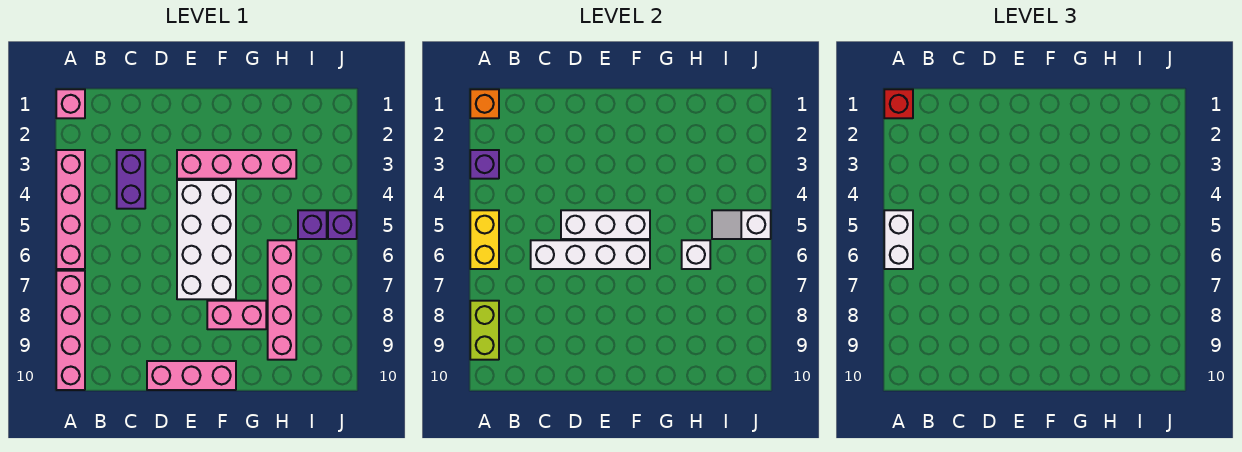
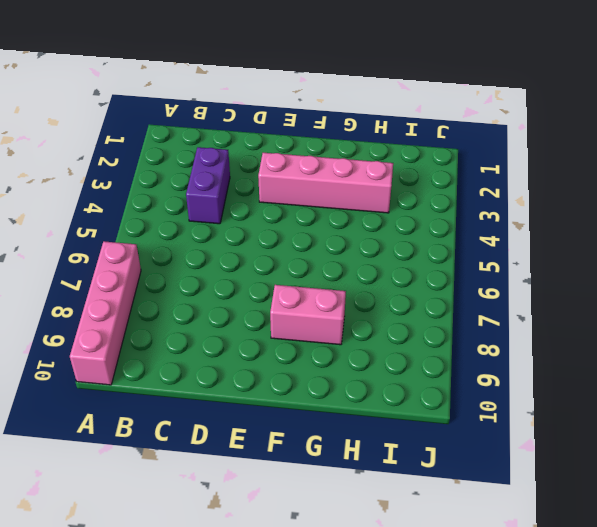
none -> pink brick A1 level 1
none -> pink brick A3:A6 level 1
none -> pink brick D10:F10 level 1

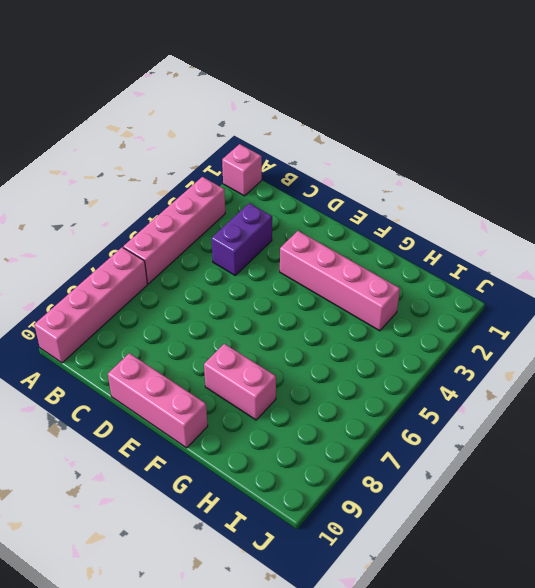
none -> white brick E4:F7 level 1
none -> pink brick H6:H9 level 1
none -> purple brick I5 level 1

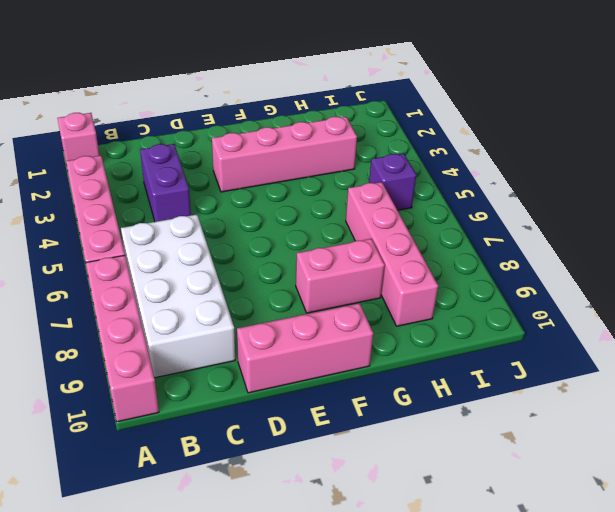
white brick B6:C9 level 1 -> white brick E4:F7 level 1
none -> purple brick J5 level 1
none -> orange brick A1 level 2
none -> purple brick A3 level 2

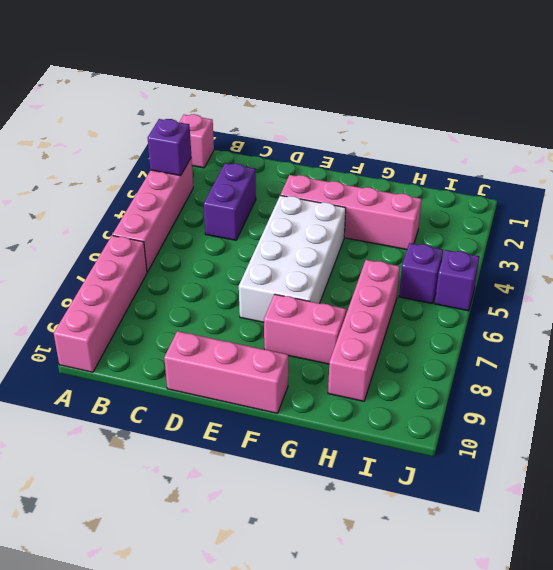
none -> orange brick A1 level 2
none -> yellow brick A5:A6 level 2
none -> lime brick A8:A9 level 2

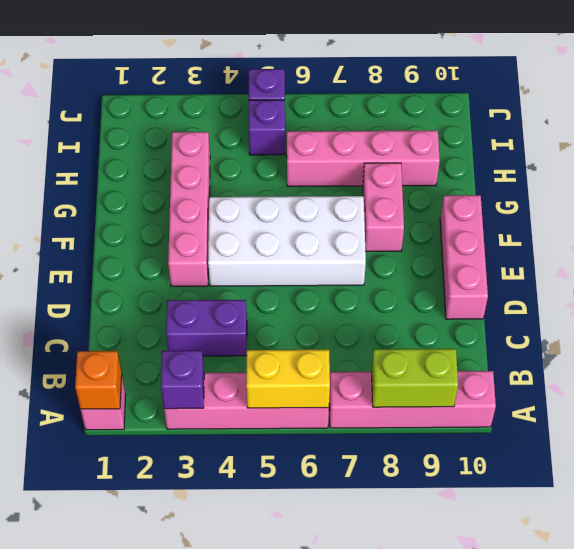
none -> white brick C6:F6 level 2
none -> white brick D5:F5 level 2
none -> white brick H6 level 2

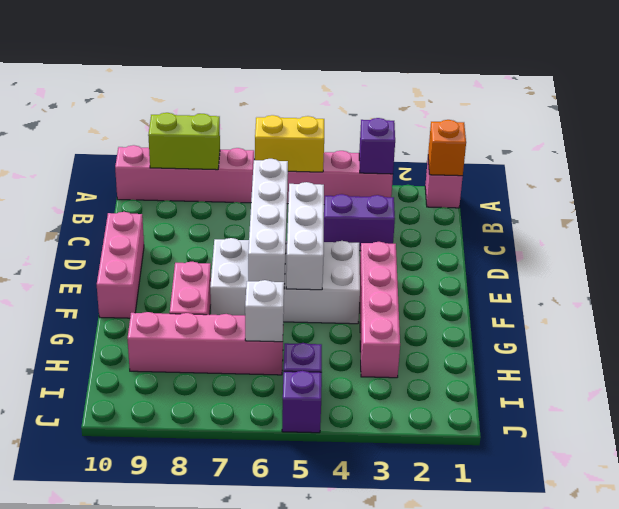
none -> white slope I5:J5 level 2 top J
none -> red brick A1 level 3
none -> white brick A5:A6 level 3

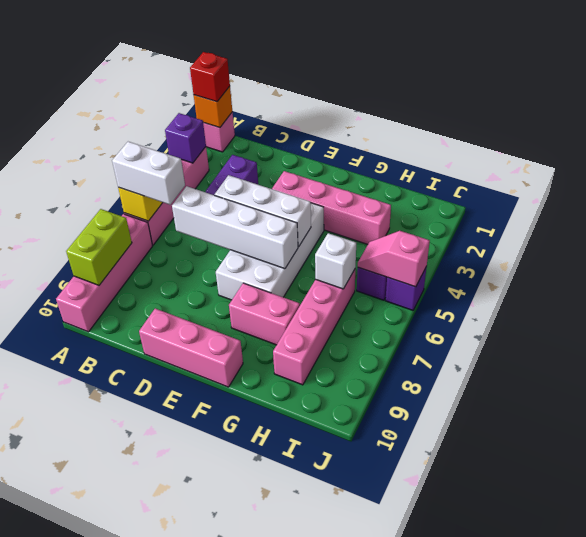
white brick A6:B6 level 3 -> white brick A5:A6 level 3
pink slope I5:J5 level 2 top J -> white slope I5:J5 level 2 top J

